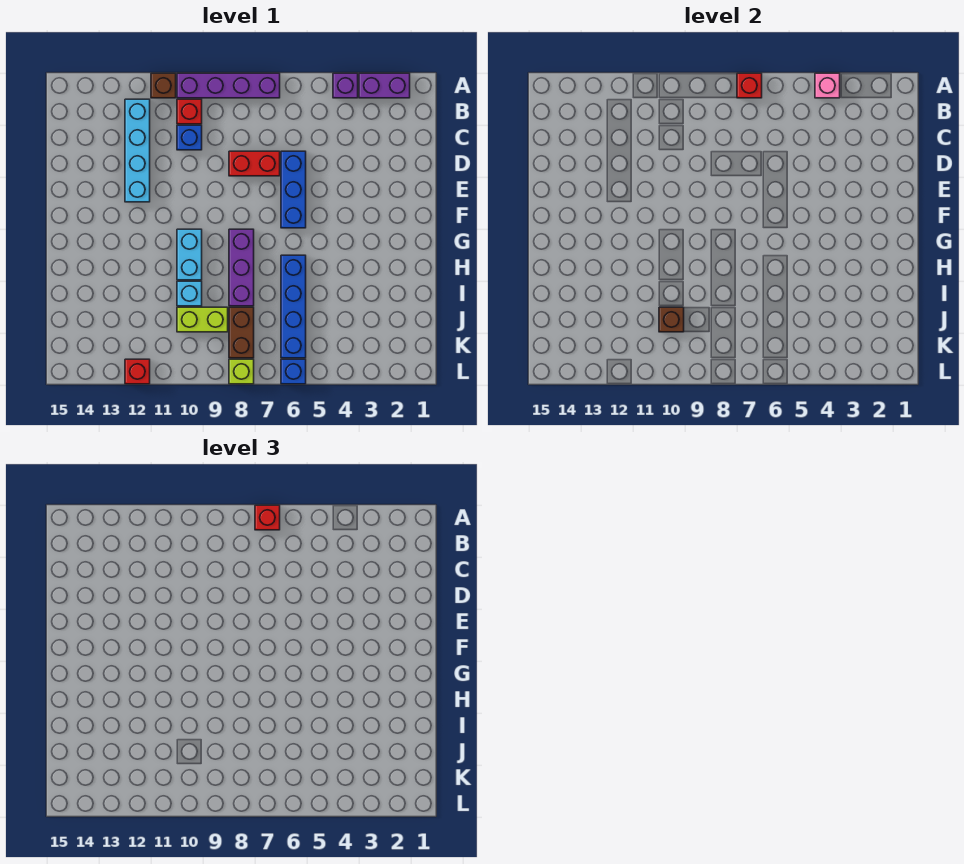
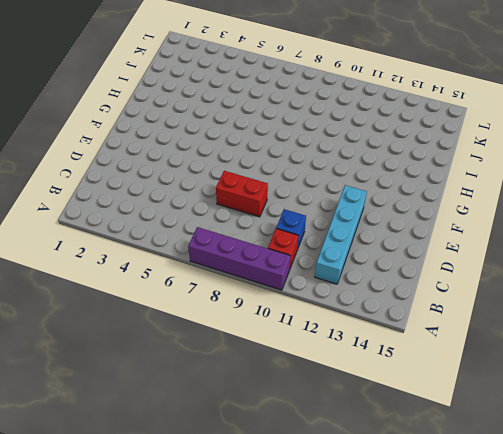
none -> purple brick A2:A3 level 1
none -> purple brick A4 level 1
none -> brown brick A11 level 1

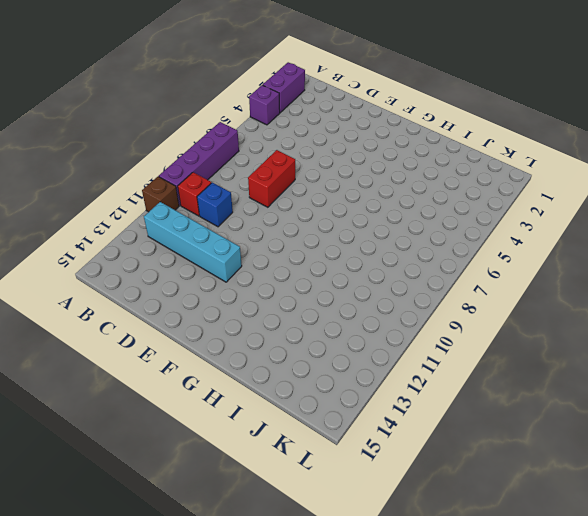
none -> blue brick D6:F6 level 1
none -> purple brick G8:I8 level 1
none -> cyan brick G10:H10 level 1

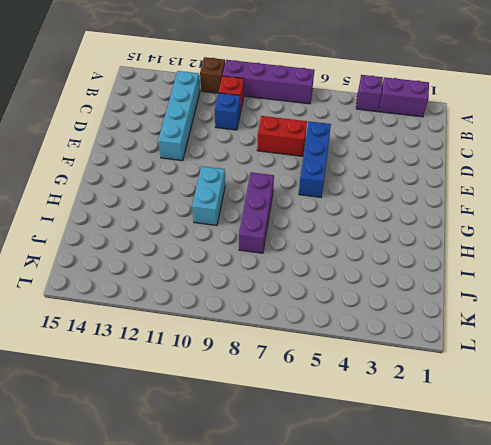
none -> blue brick H6:K6 level 1
none -> cyan brick I10 level 1
none -> brown brick J8:K8 level 1

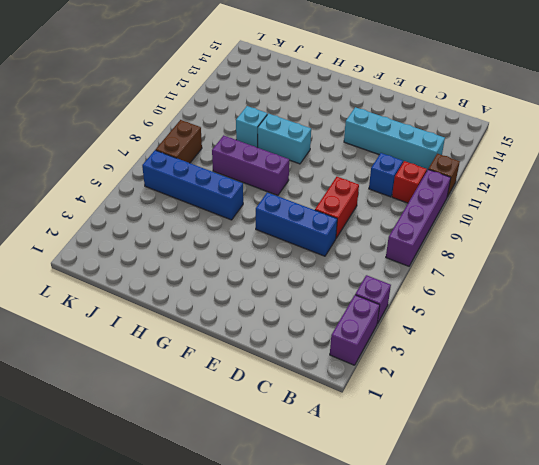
brown brick K7:K8 level 1 -> brown brick J8:K8 level 1
none -> lime brick J9:J10 level 1
none -> blue brick L6 level 1
none -> lime brick L8 level 1

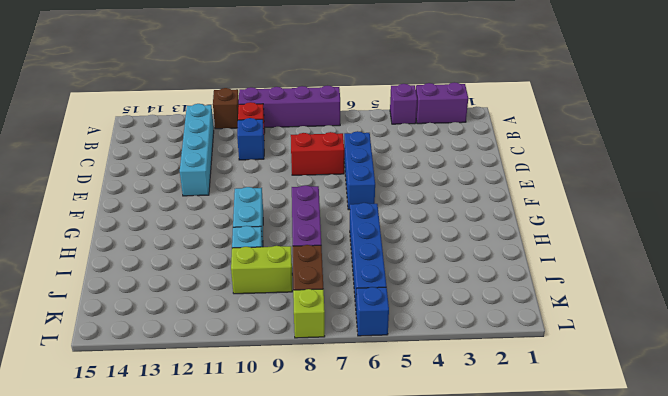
none -> red brick L12 level 1
none -> pink brick A4 level 2
none -> red brick A7 level 2

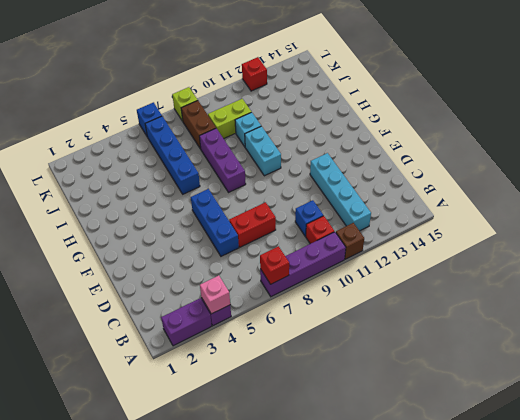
none -> brown brick J10 level 2
none -> red brick A7 level 3

